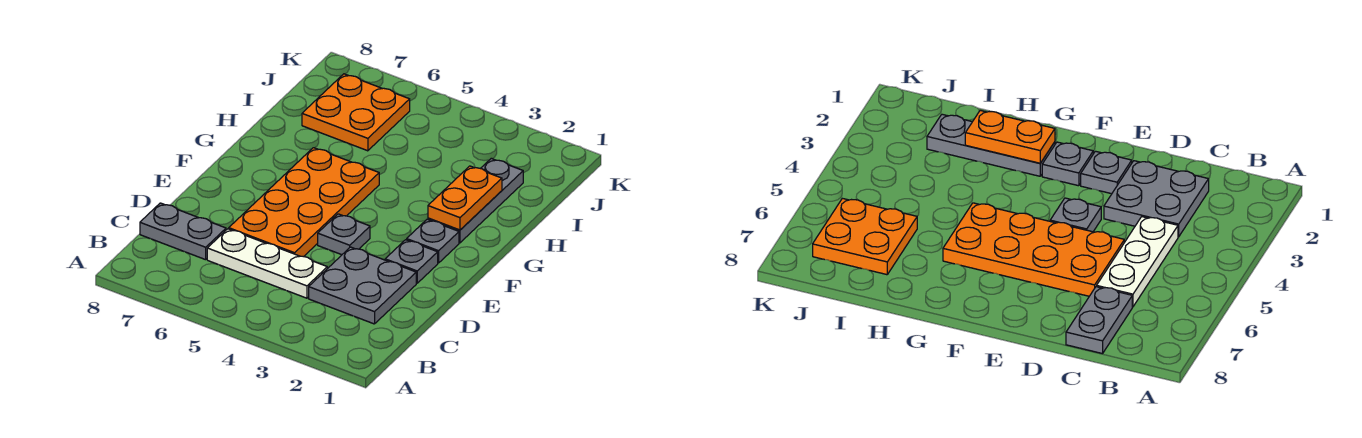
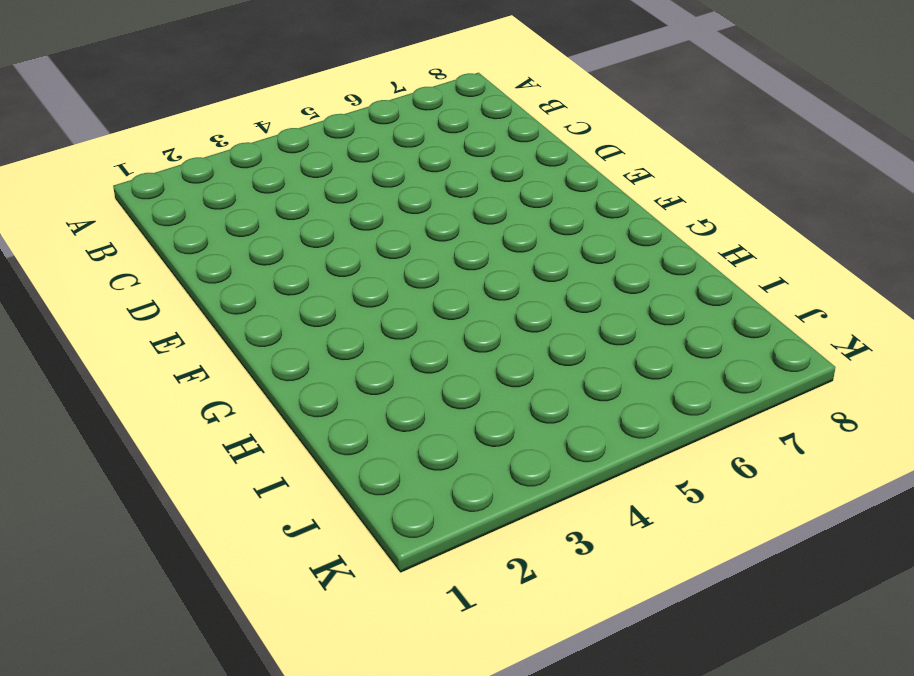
none -> grey plate C2:D3 level 1
none -> white plate C4:C6 level 1

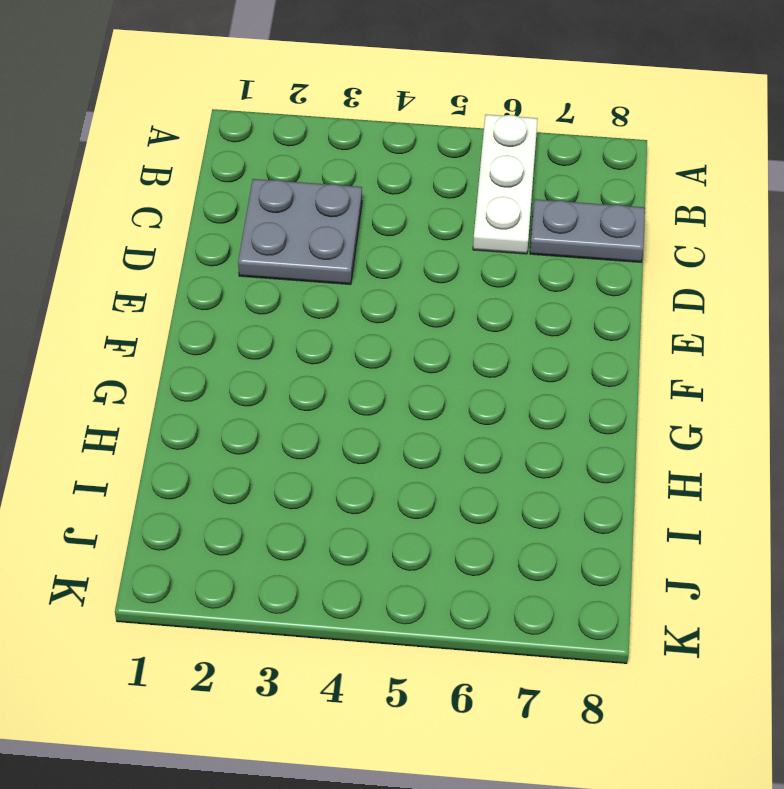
white plate A6:C6 level 1 -> white plate C4:C6 level 1
none -> orange plate D5:G6 level 1
none -> grey plate E2 level 1

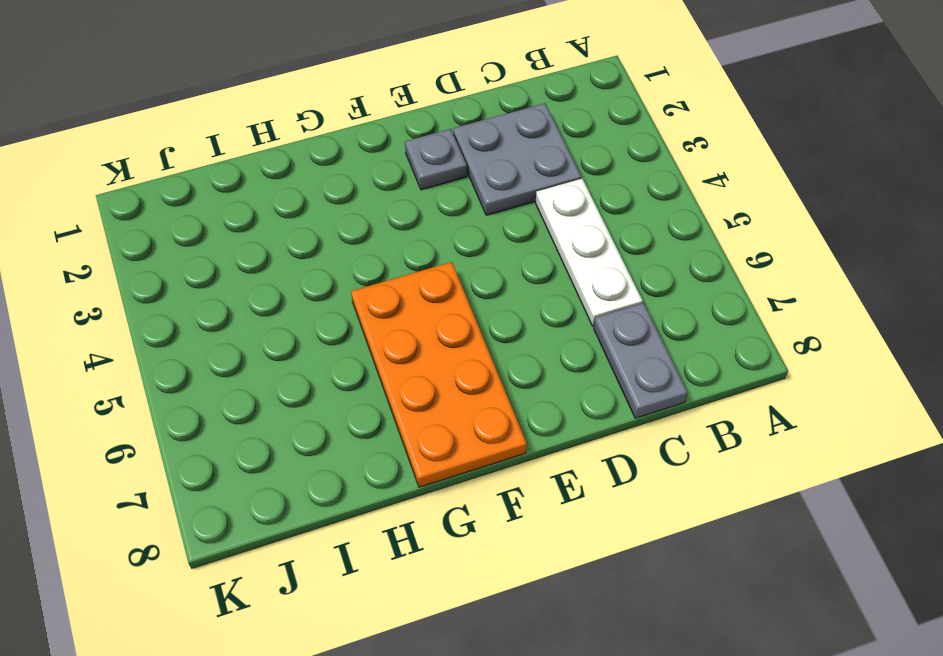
orange plate F5:G8 level 1 -> orange plate D5:G6 level 1
none -> grey plate E4 level 1
none -> grey plate F2 level 1

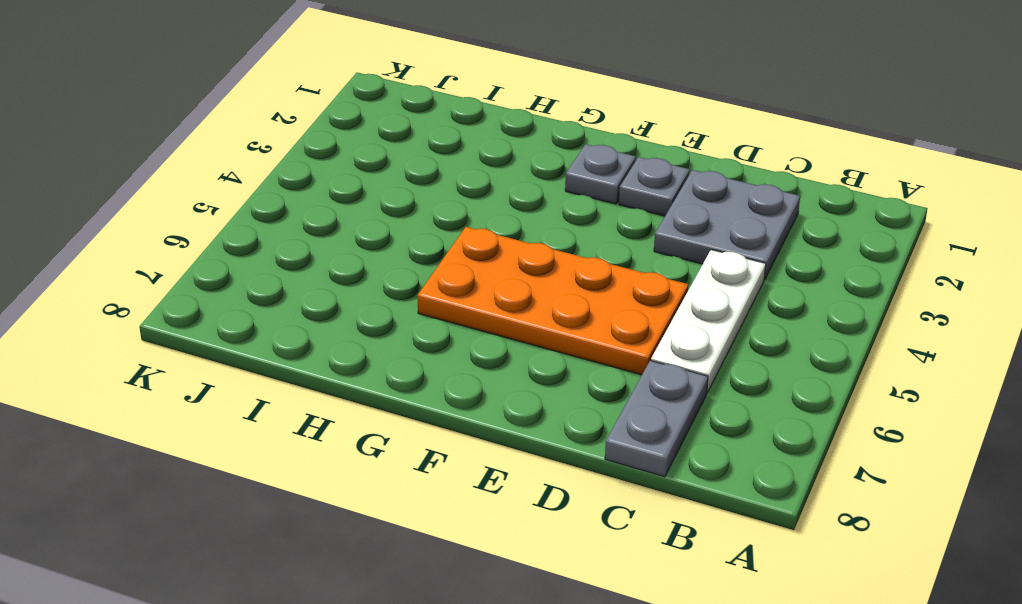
none -> grey plate E4 level 1
none -> grey plate G2:I2 level 1

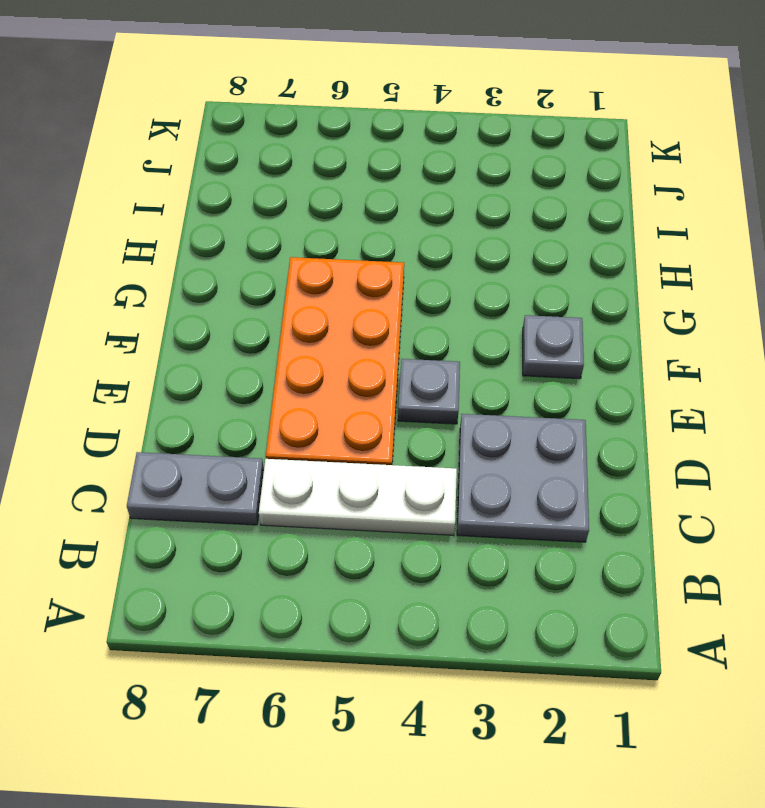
none -> grey plate E2 level 1
none -> grey plate G2:I2 level 1

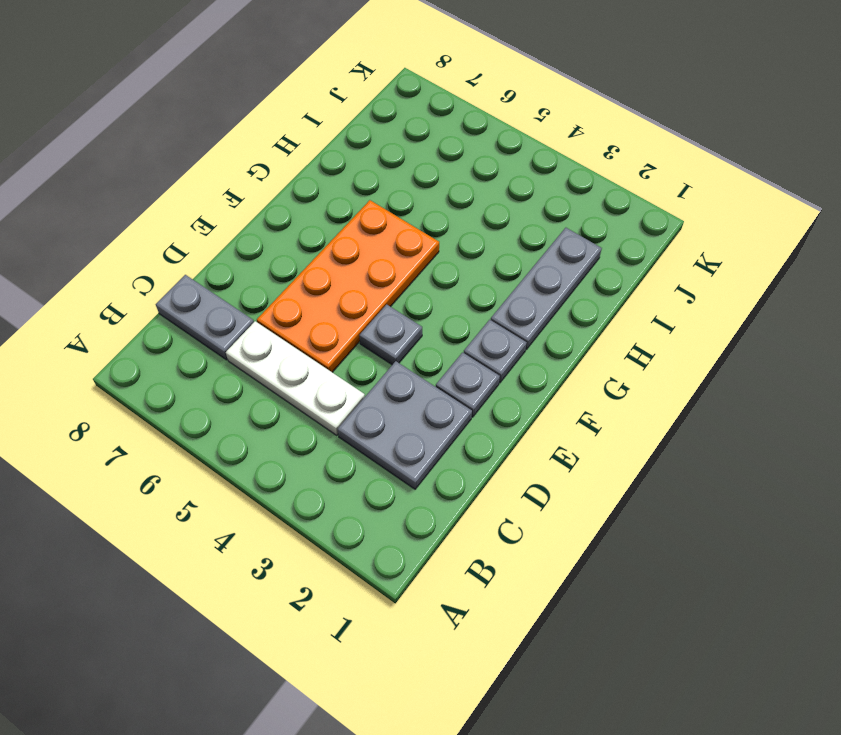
none -> orange plate I6:J7 level 1
none -> orange plate G2:H2 level 2

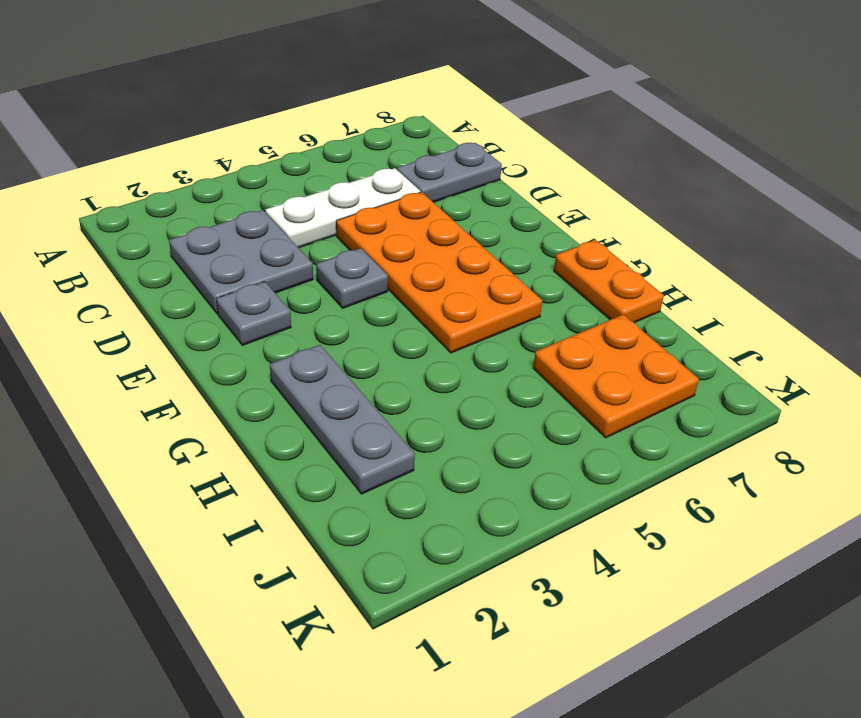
orange plate G8:H8 level 1 -> orange plate G2:H2 level 2
none -> grey plate F2 level 1

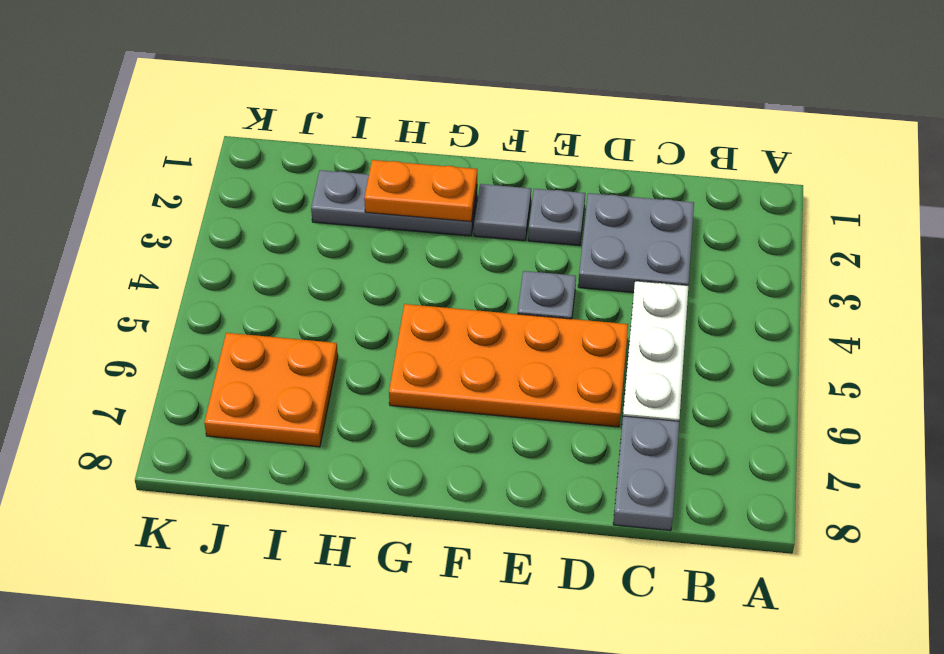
grey tile F2 level 1 -> grey plate F2 level 1

